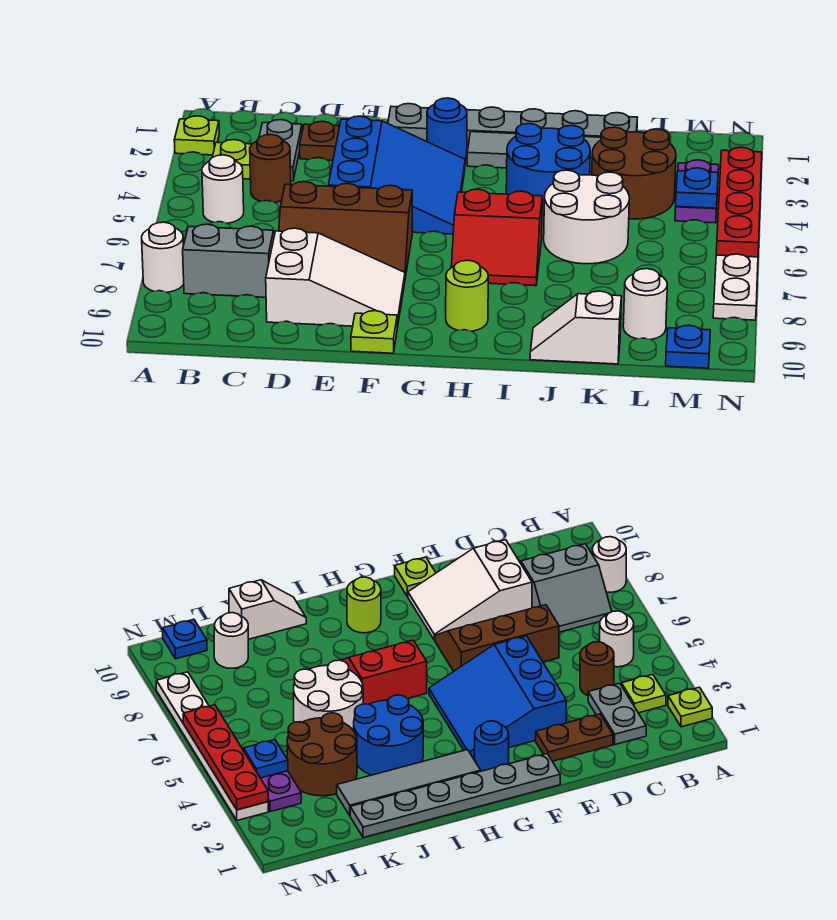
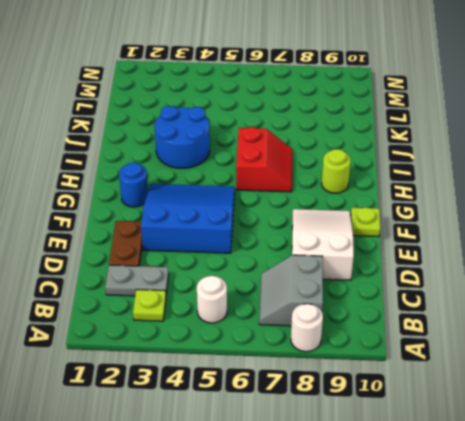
none -> lime plate A2 level 1
none -> brown round brick C4 level 1
none -> brown slope D6:F7 level 1 top 6

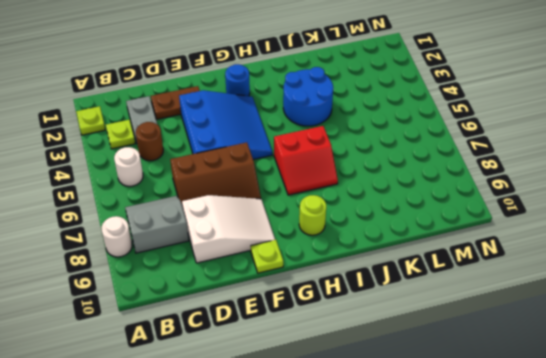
none -> grey plate F1:K1 level 1
none -> grey tile H2:K2 level 1
none -> white round brick J5:K6 level 1

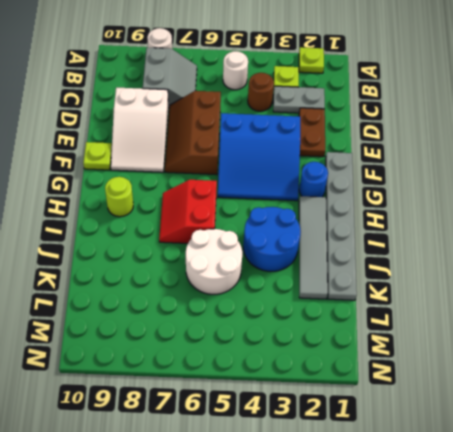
none -> white slope J10:K10 level 1 top K
none -> brown round brick K3:L4 level 1
none -> white round brick L9 level 1

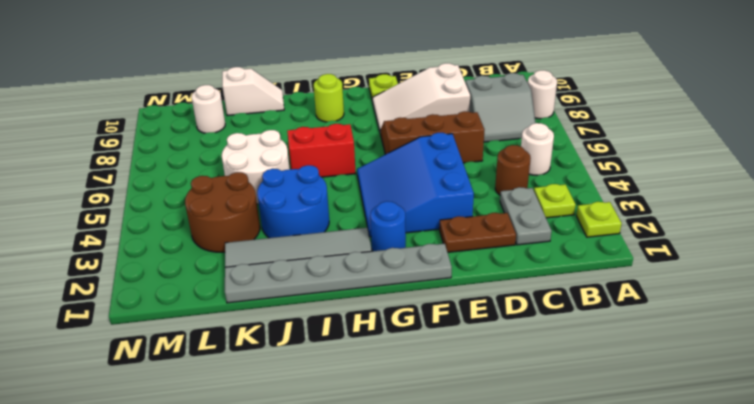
none -> purple plate M3:M4 level 1
none -> blue plate M10 level 1
none -> white plate N3:N8 level 1

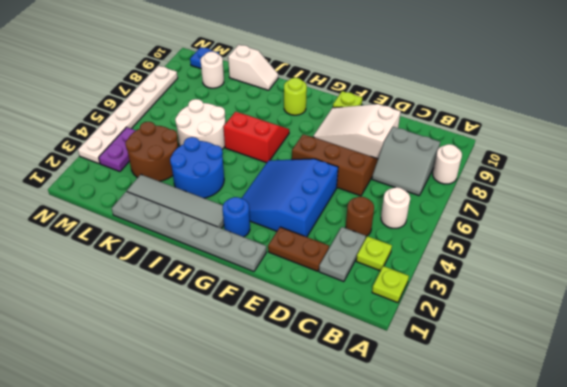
none -> blue plate M4 level 2
none -> red plate N3:N6 level 2

